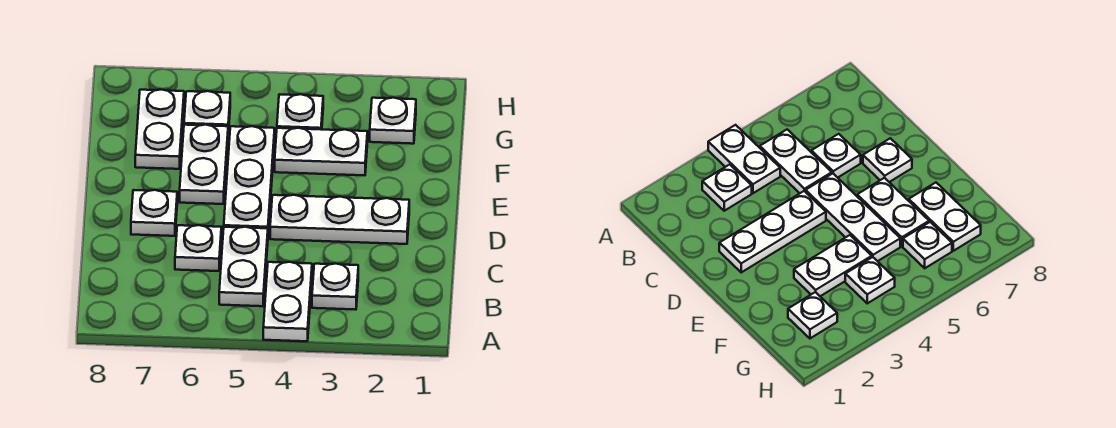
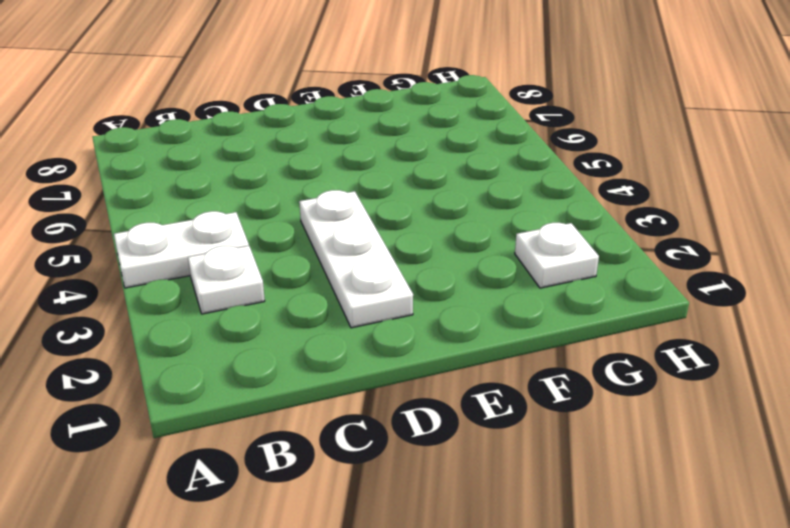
none -> white plate B5:C5 level 1
none -> white plate C6 level 1
none -> white plate D5:F5 level 1

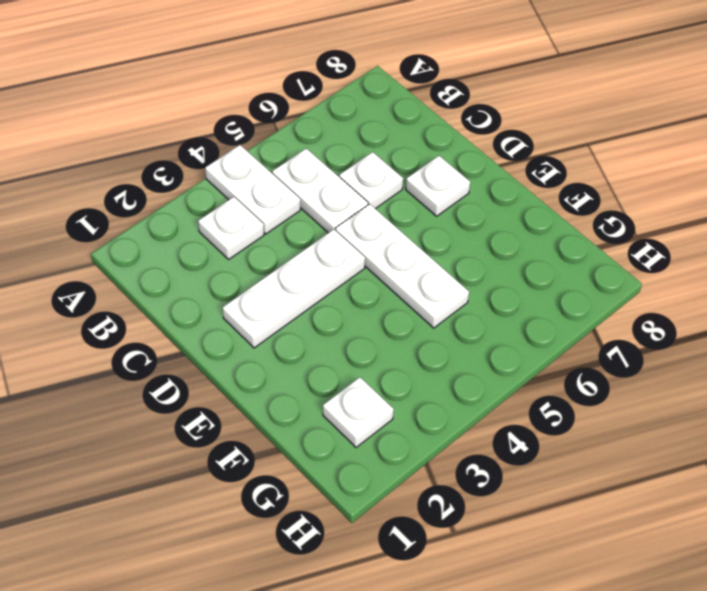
none -> white plate E6:F6 level 1
none -> white plate F3:F4 level 1
none -> white plate F7:G7 level 1

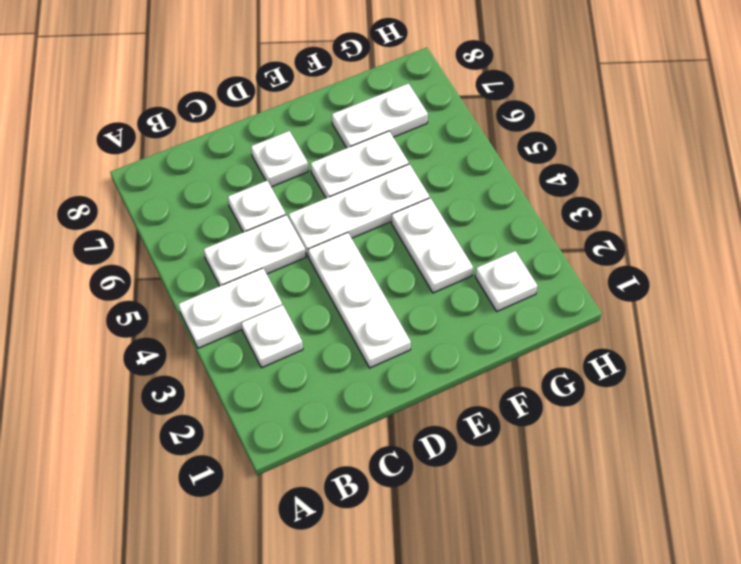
none -> white plate G4 level 1
none -> white plate G6 level 1

